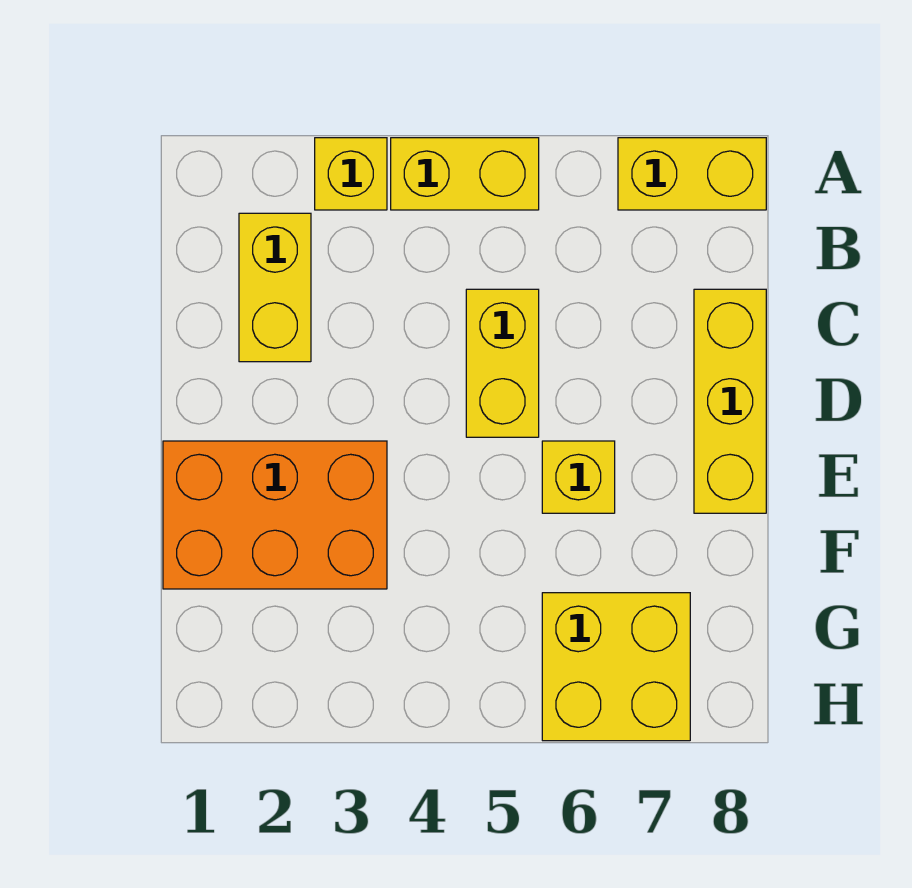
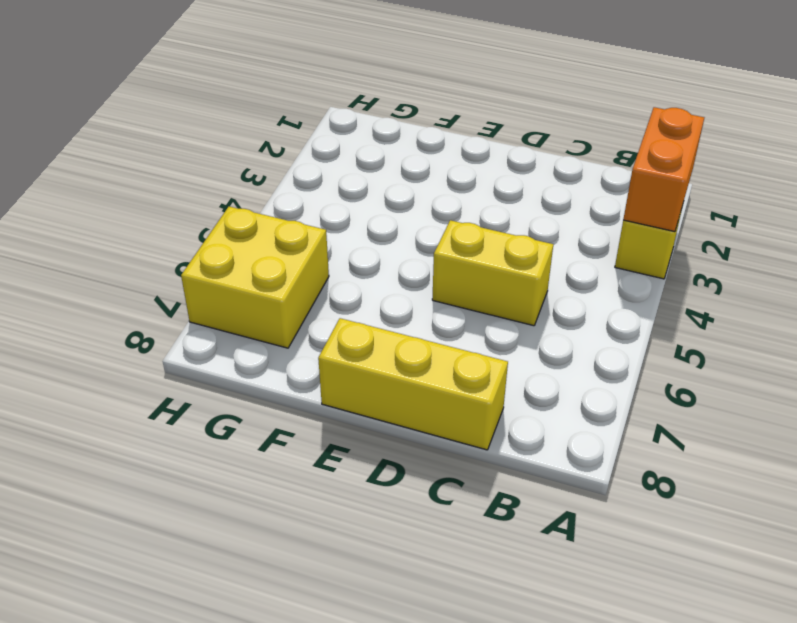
orange brick A2:A3 level 2 -> none
none -> yellow brick A4:A5 level 1
none -> yellow brick A7:A8 level 1

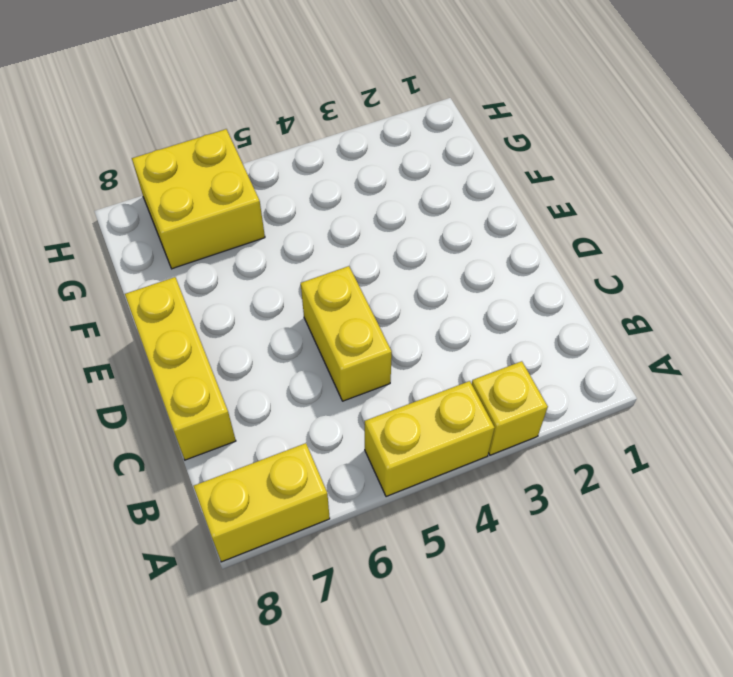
none -> yellow brick B2:C2 level 1
none -> orange brick E1:F3 level 1

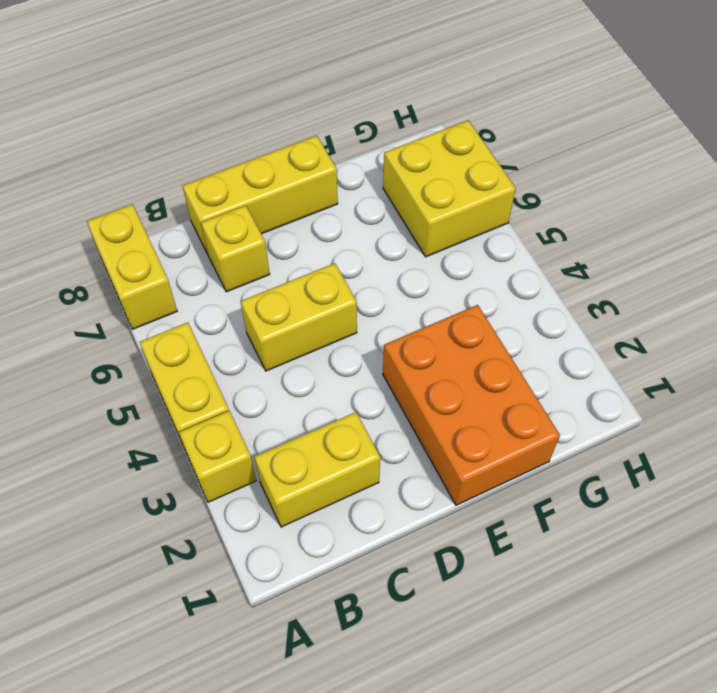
yellow brick C7 level 1 -> yellow brick E6 level 1

